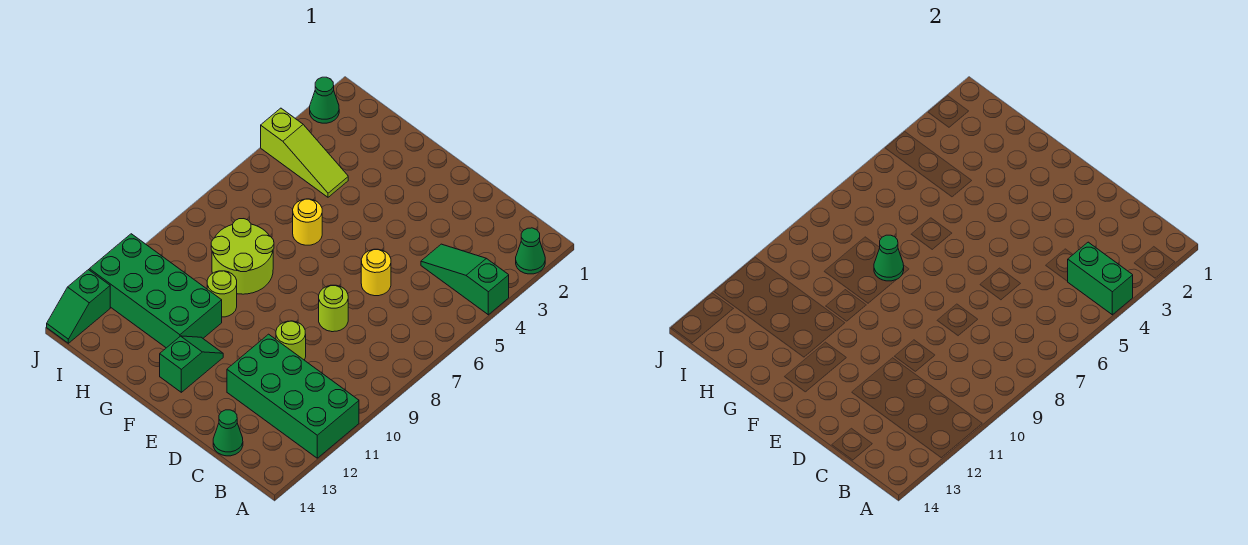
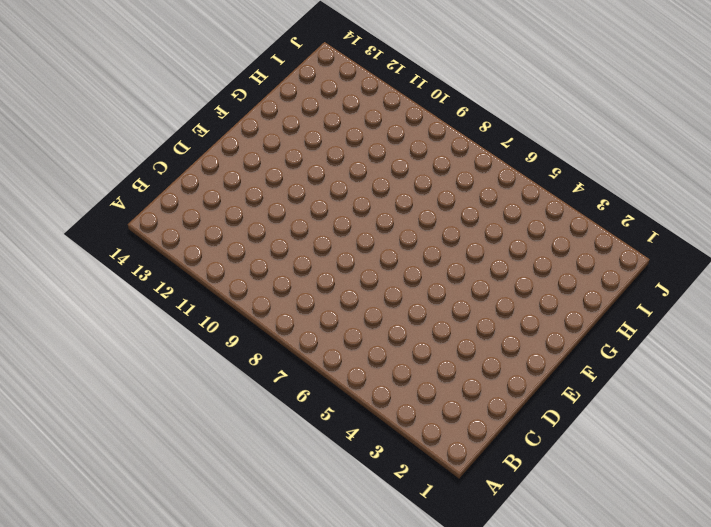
none -> green cone A2 level 1
none -> green slope A4:C4 level 1 top A
none -> green brick A11:D12 level 1

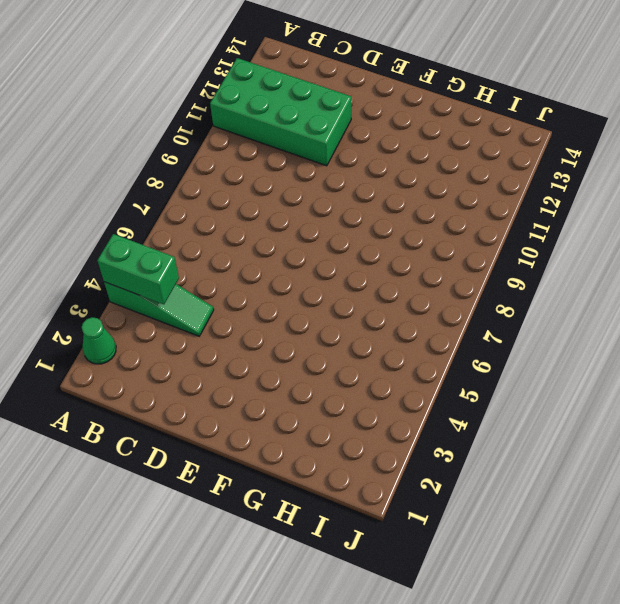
none -> green cone C14 level 1
none -> yellow round brick D6 level 1
none -> lime round brick D8 level 1

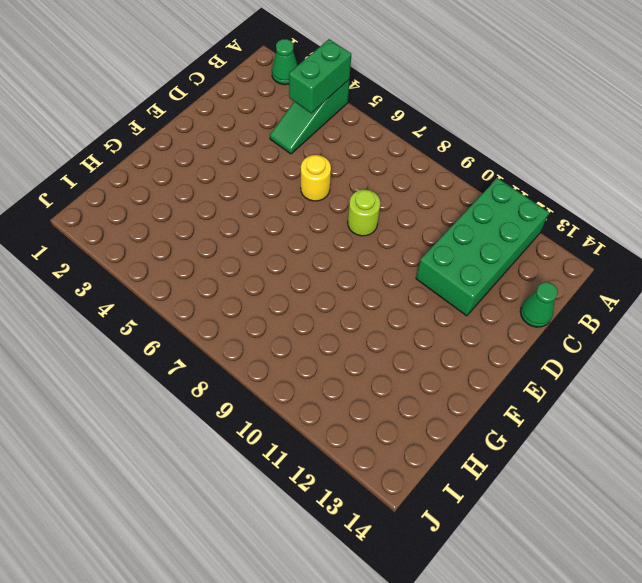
none -> lime round brick D10 level 1
none -> green slope F12:F13 level 1 top 13
none -> yellow round brick G6 level 1

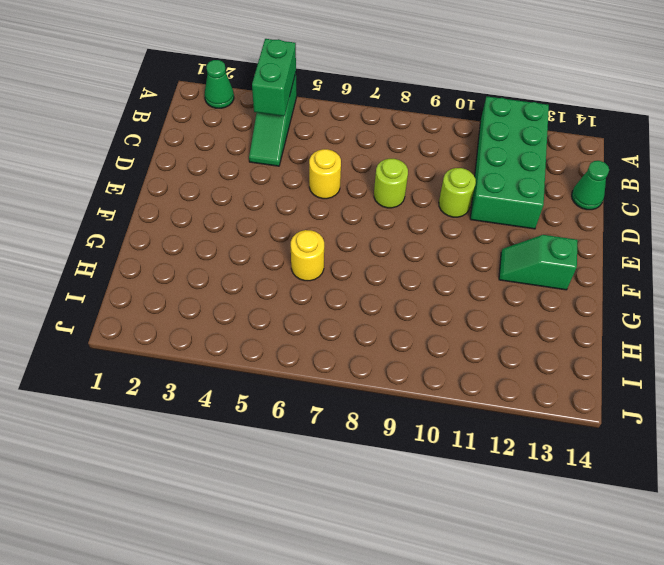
none -> lime round brick G8:H9 level 1
none -> lime round brick G10 level 1
none -> green brick G11:J12 level 1

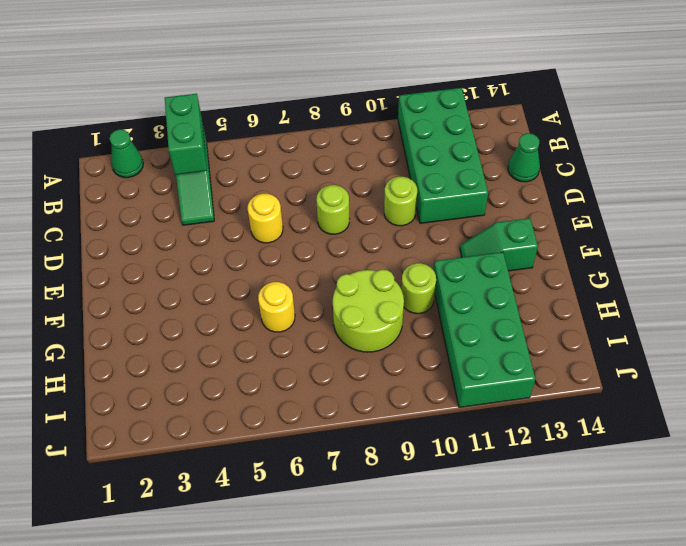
none -> lime slope H4:J4 level 1 top J
none -> green cone J2 level 1
none -> green slope J13:J14 level 1 top 13

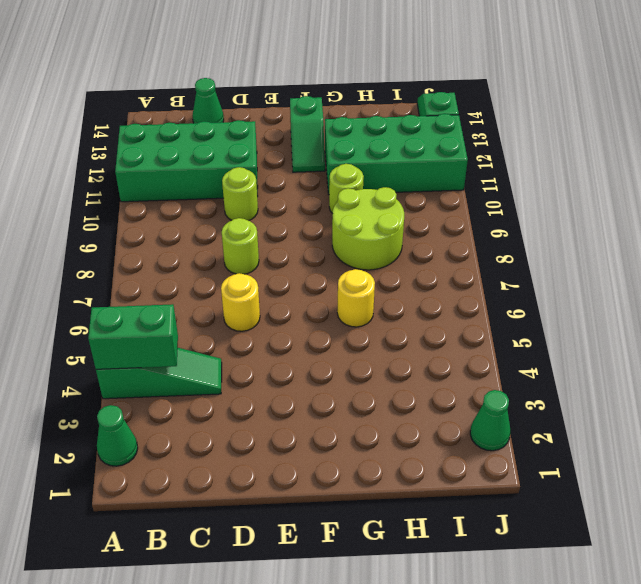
none -> lime slope H4:J4 level 1 top J
none -> green cone G8 level 2

